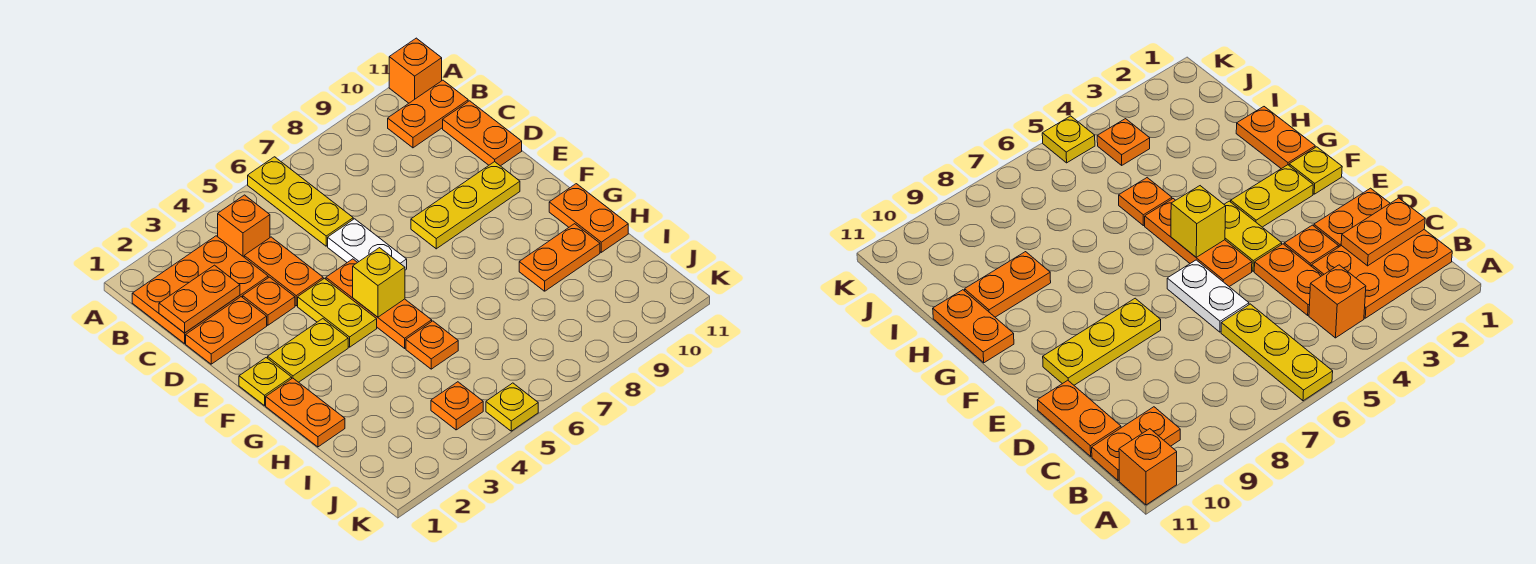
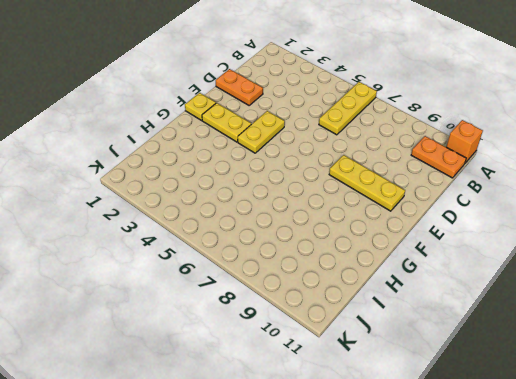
none -> orange plate B1:C3 level 1
none -> orange brick B4 level 1
none -> orange plate C4:D4 level 1

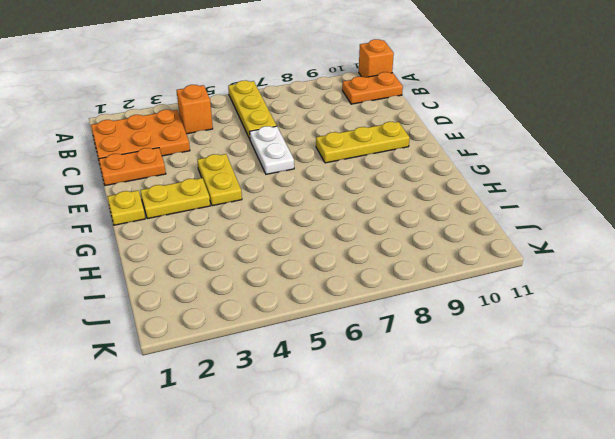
none -> orange plate C4:D4 level 1
none -> orange plate C11:D11 level 1
none -> orange plate D3 level 1

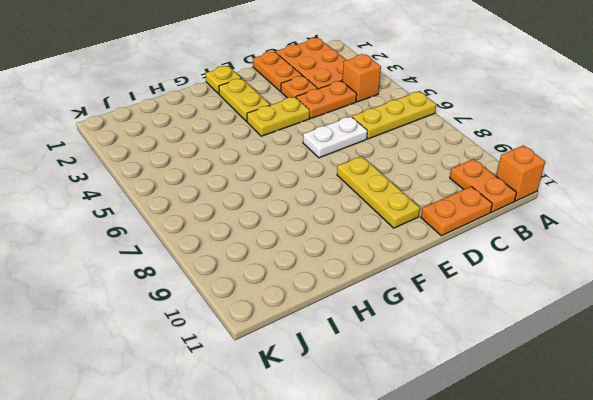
none -> orange plate E5:G5 level 1
none -> orange plate G1:H1 level 1
none -> orange plate G11:H11 level 1

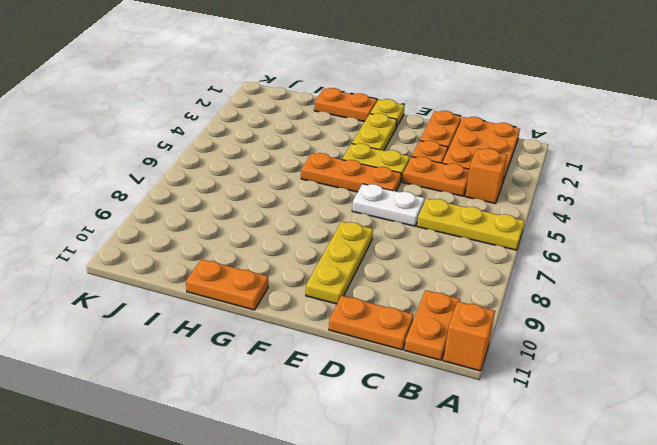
none -> orange plate H5 level 1
none -> orange plate H9:H10 level 1
none -> orange plate J4 level 1

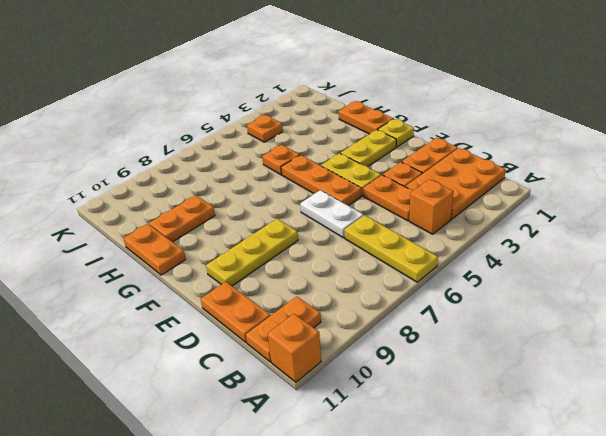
none -> yellow plate K5 level 1
none -> orange plate C1:C2 level 2
none -> yellow brick F5 level 2

